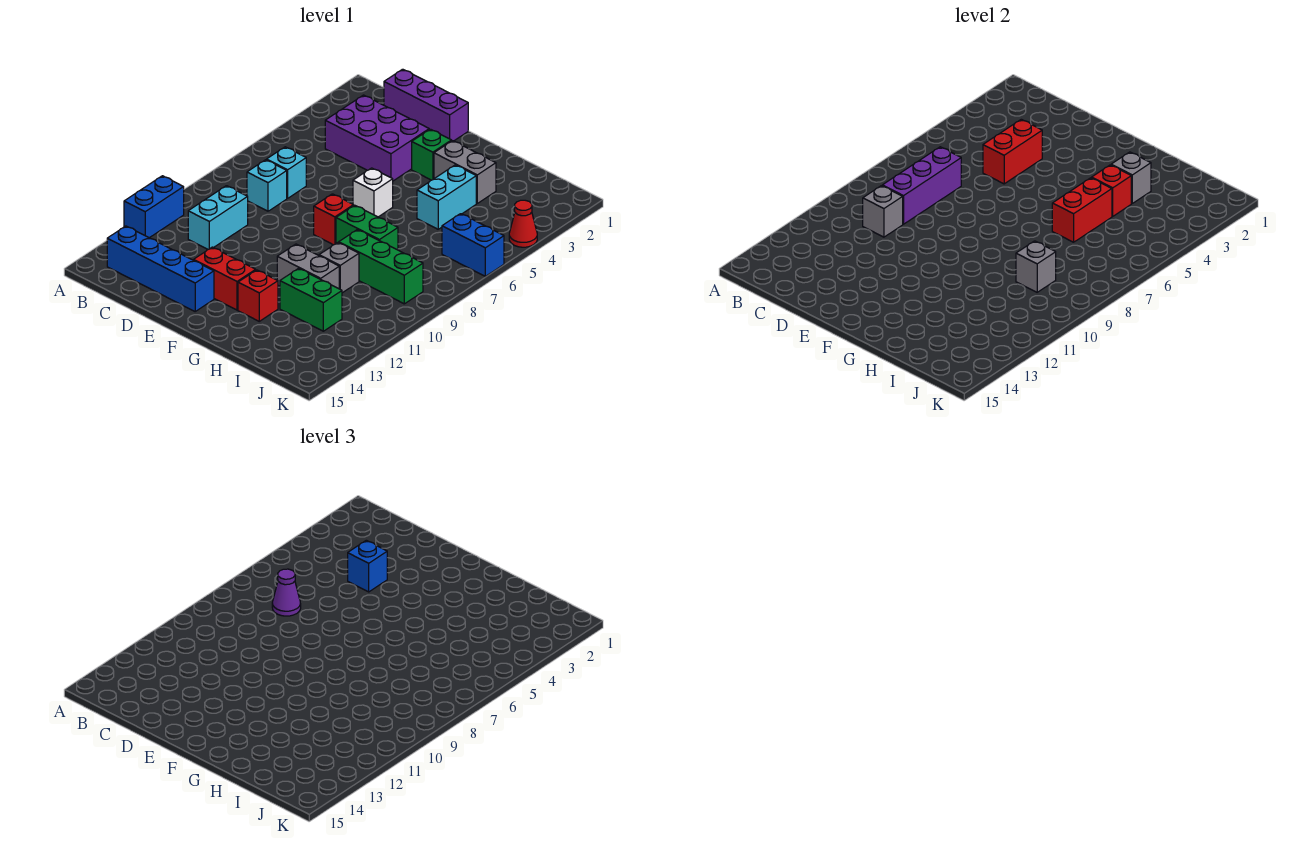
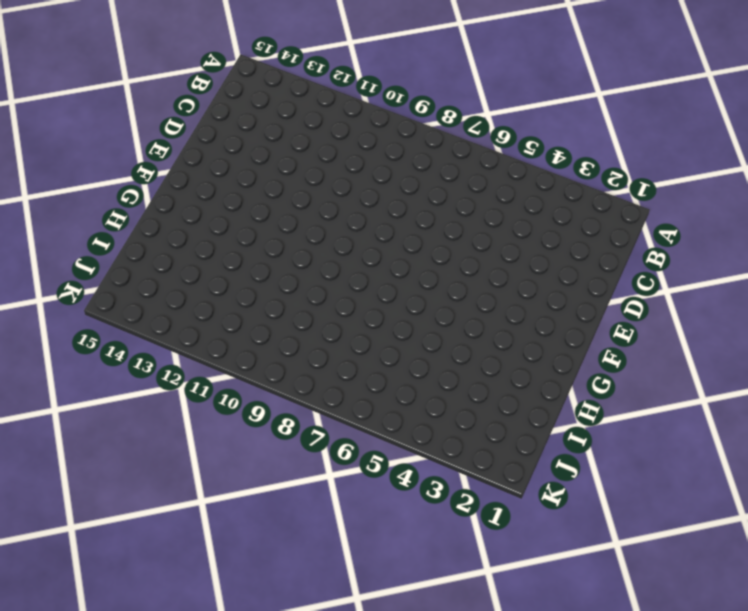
none -> blue brick A11:A12 level 1
none -> blue brick B14:E14 level 1
none -> purple brick C1:E1 level 1
none -> purple brick C3:E4 level 1

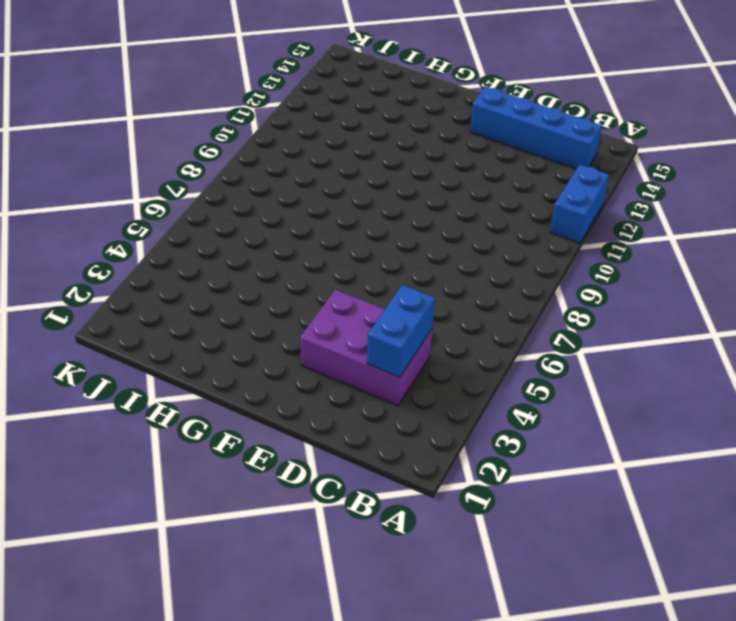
blue brick C3:C4 level 2 -> blue brick J6:K6 level 1
none -> purple brick C1:E1 level 1
none -> cyan brick C7 level 1
none -> cyan brick C8 level 1
none -> cyan brick C10:C11 level 1

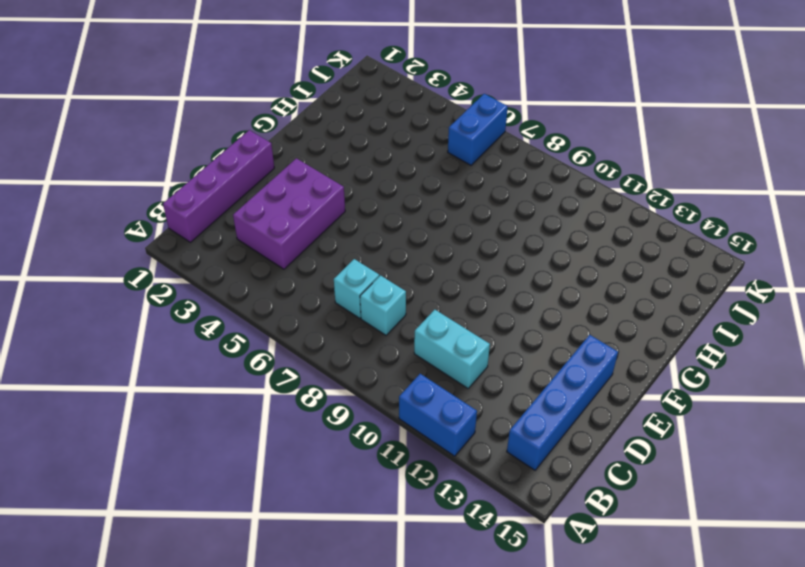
purple brick B1:E1 level 1 -> purple brick C1:E1 level 1
none -> red brick E13:F13 level 1
none -> green brick F3 level 1
none -> white brick F6 level 1
none -> red brick F8 level 1

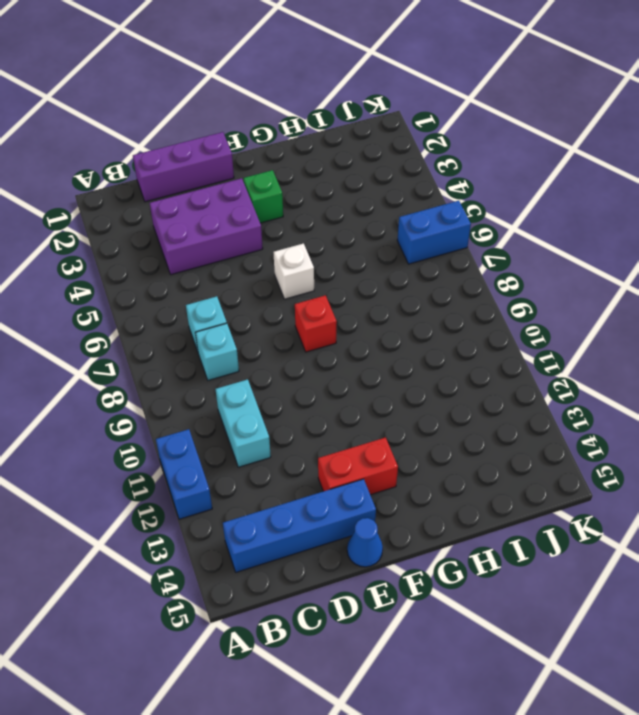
blue cone E15 level 1 -> none
none -> grey brick G3:H3 level 1
none -> green brick G8:H8 level 1
none -> grey brick G11:H11 level 1
none -> red brick G13 level 1

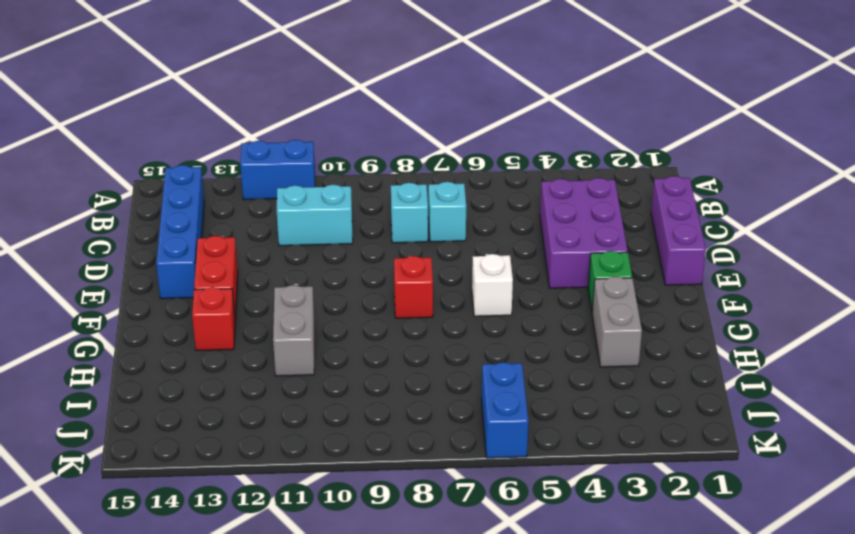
none -> green brick G8:H8 level 1
none -> cyan brick H4:H5 level 1
none -> green brick H9:J9 level 1
none -> grey brick H10 level 1

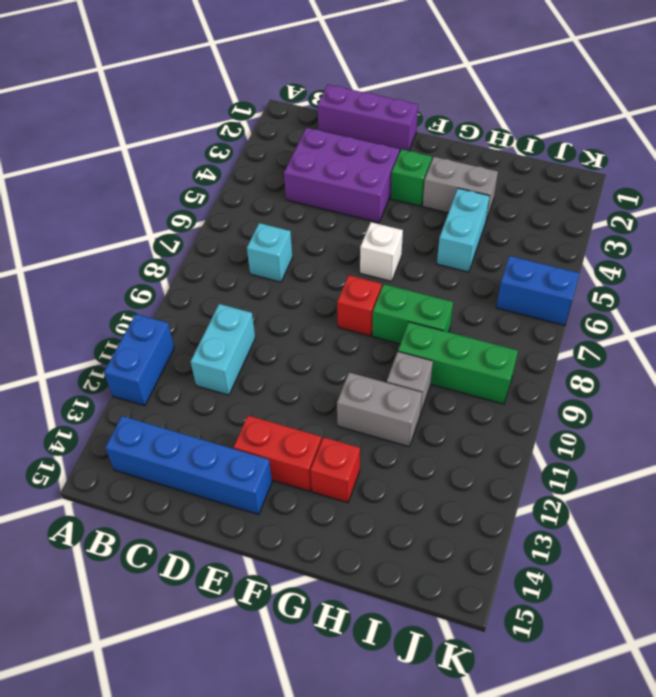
none -> cyan brick C8 level 1
none -> green brick H12:I12 level 1
none -> red cone K4 level 1
none -> purple brick C7:C9 level 2

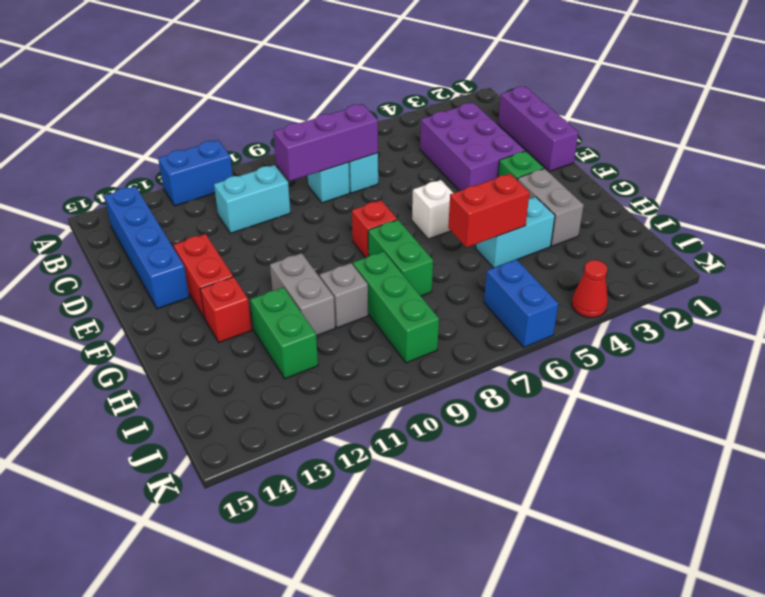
none -> grey brick C10 level 2
none -> red brick D4:D5 level 2
none -> grey brick H3 level 2
none -> red brick H4 level 2

